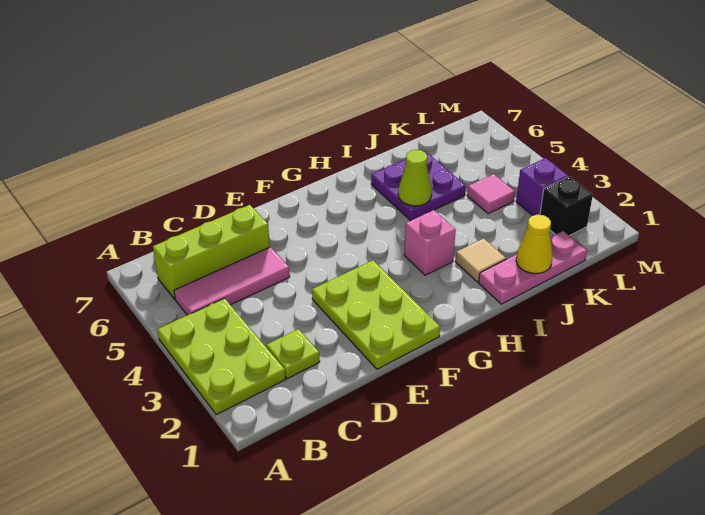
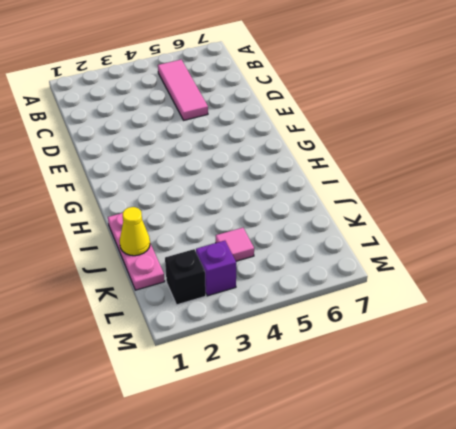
none -> lime plate A2:B4 level 1
none -> lime brick B6:D6 level 1
none -> lime plate C2 level 1

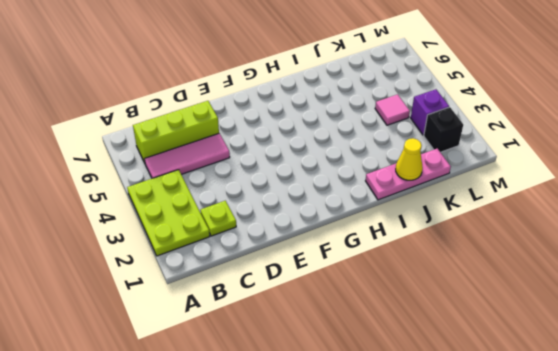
none -> lime plate E1:F3 level 1
none -> pink brick H3 level 1
none -> tan tile I2 level 1

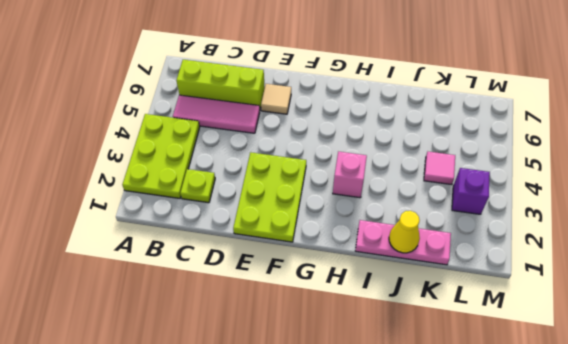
tan tile E6 level 1 -> tan tile I2 level 1
none -> purple plate I5:J6 level 1
none -> black brick L2 level 1
none -> lime cone I5 level 2

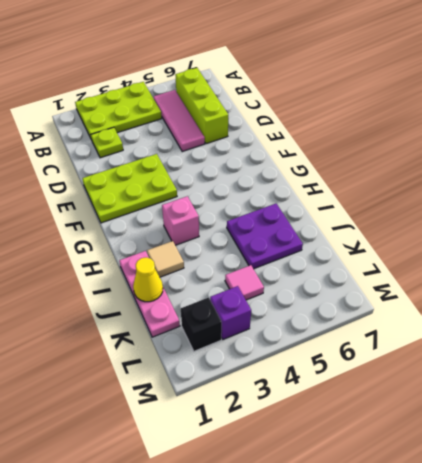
none -> lime cone I5 level 2

